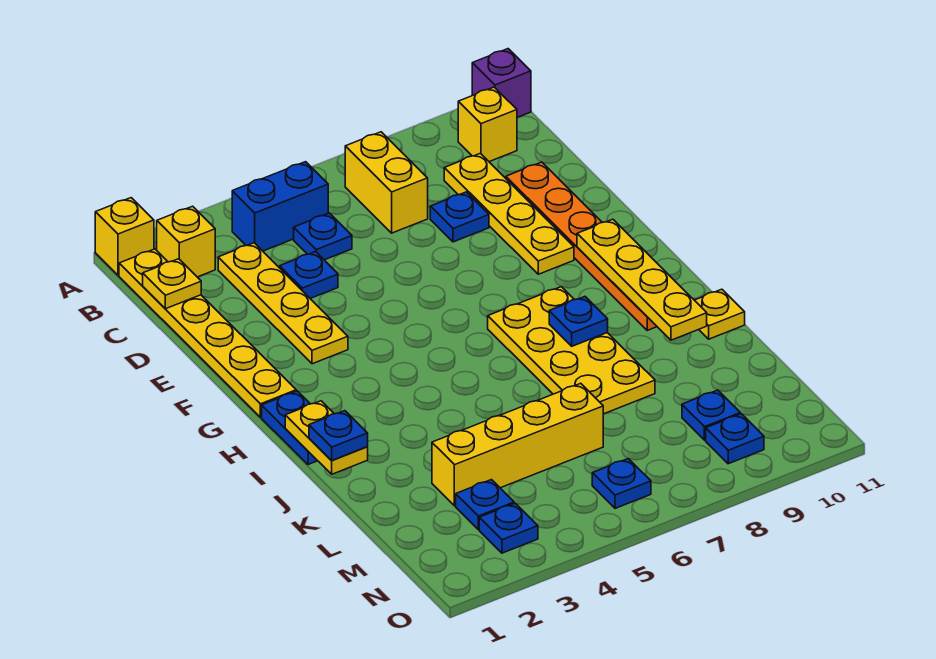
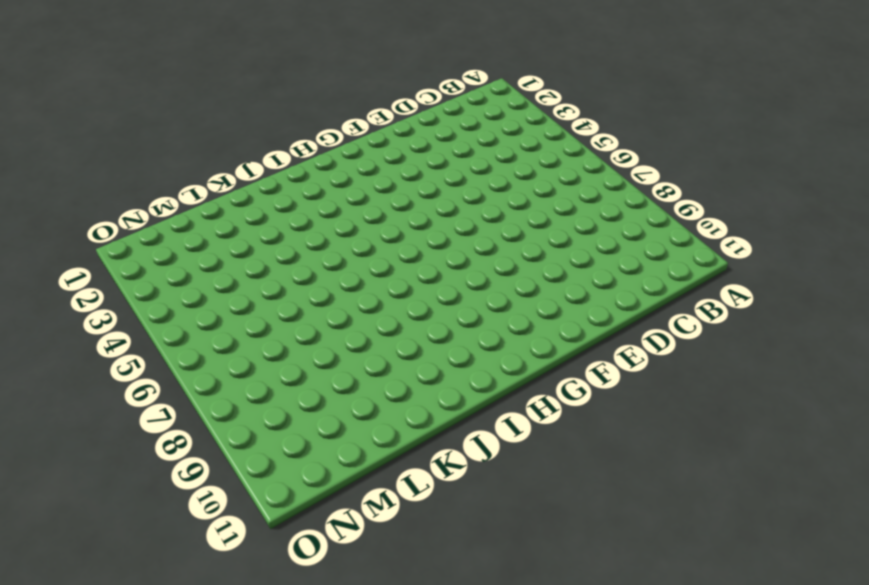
none -> yellow brick A1 level 1
none -> purple brick A11 level 1
none -> yellow plate B1:G1 level 1

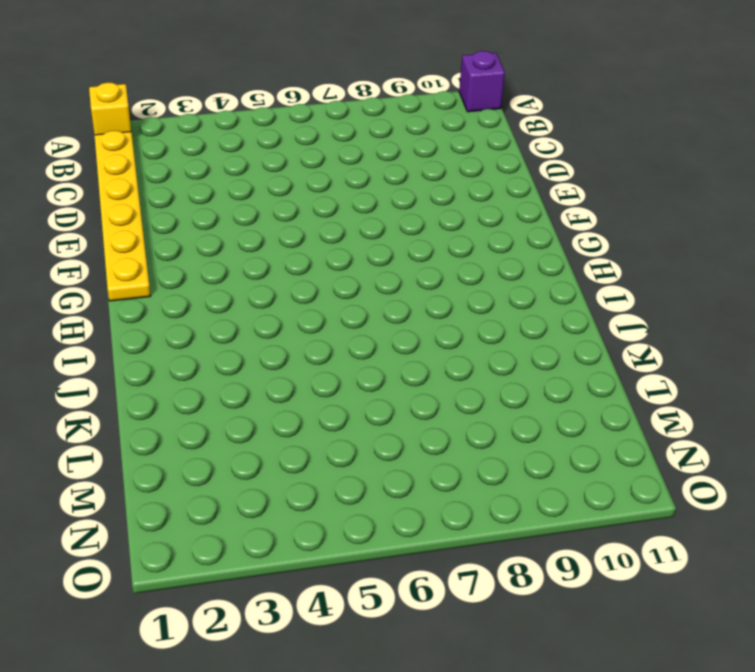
none -> yellow brick B2 level 1
none -> blue brick B4:B5 level 1
none -> yellow brick B7:C7 level 1

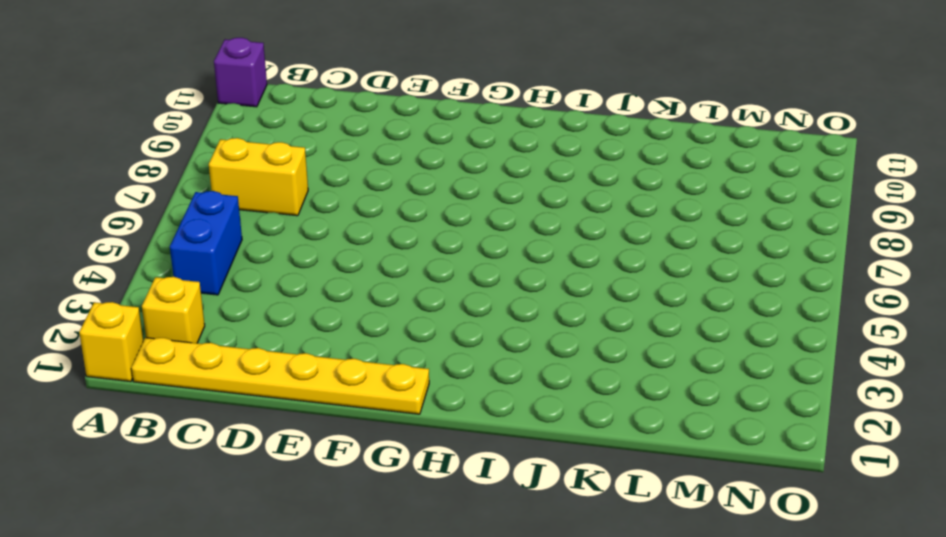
none -> yellow brick B10 level 1
none -> yellow plate C3:F3 level 1
none -> blue plate C5 level 1

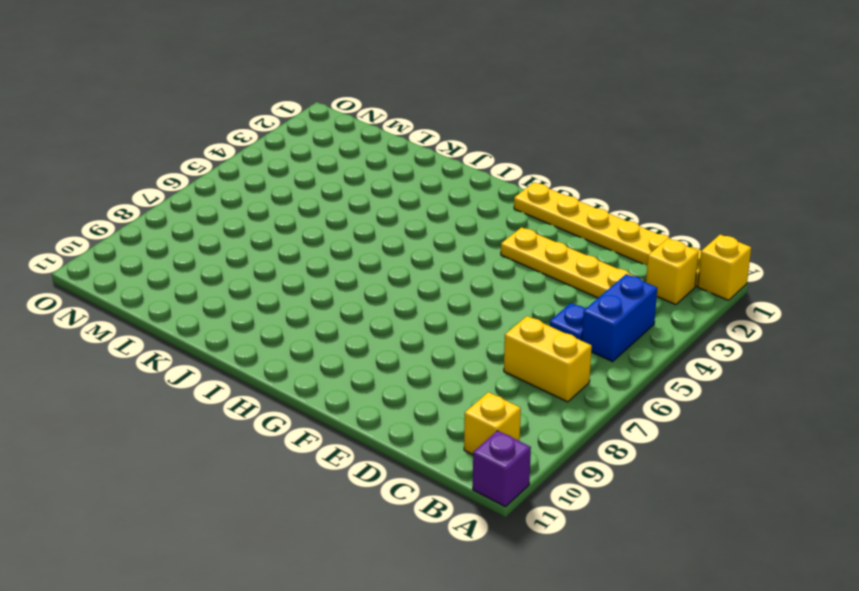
none -> yellow plate C9:F9 level 1
none -> blue plate D4 level 1
none -> blue plate D8 level 1

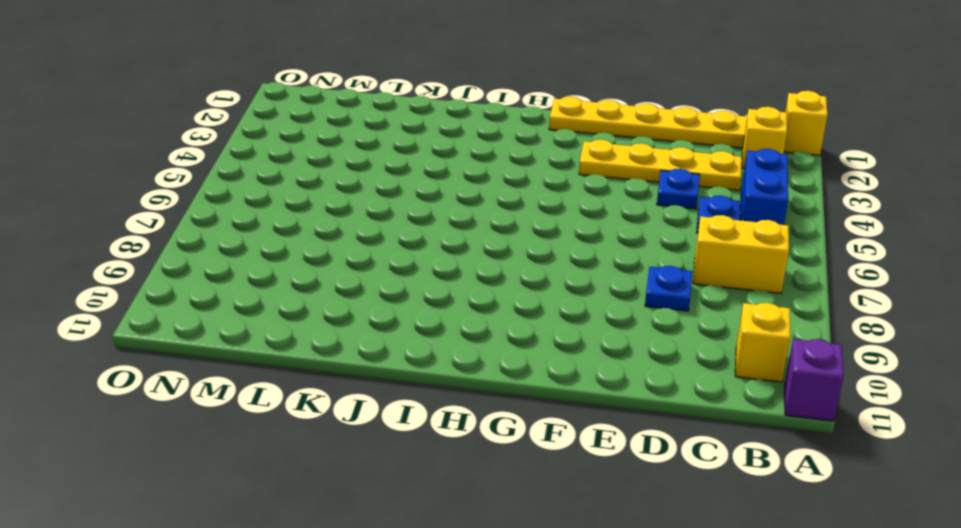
none -> yellow plate C9:F9 level 1
none -> orange plate D10:I10 level 1
none -> blue plate H1:I1 level 1

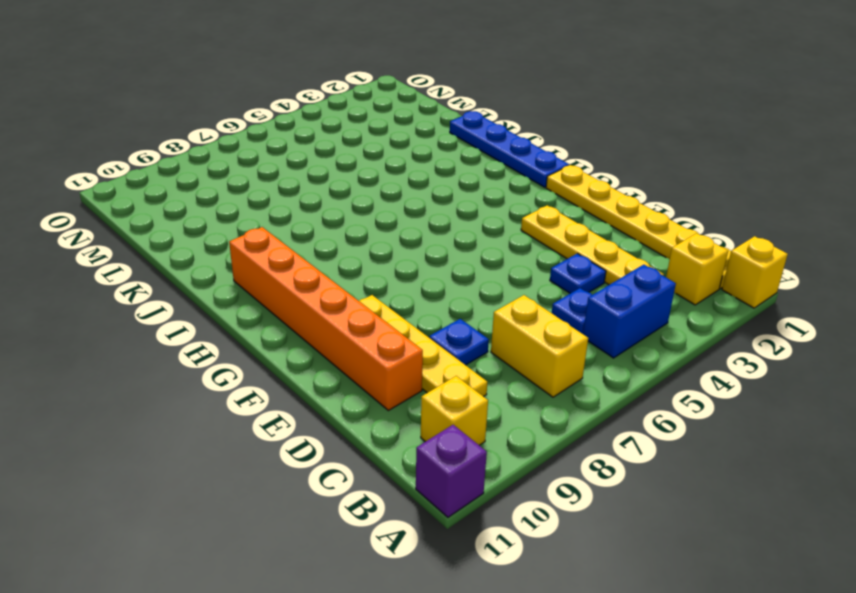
orange brick D10:I10 level 1 -> orange plate D10:I10 level 1
blue plate H1:K1 level 1 -> blue plate H1:I1 level 1
none -> yellow plate H7:K8 level 1
none -> yellow plate J11 level 1
none -> yellow brick L3:L6 level 1

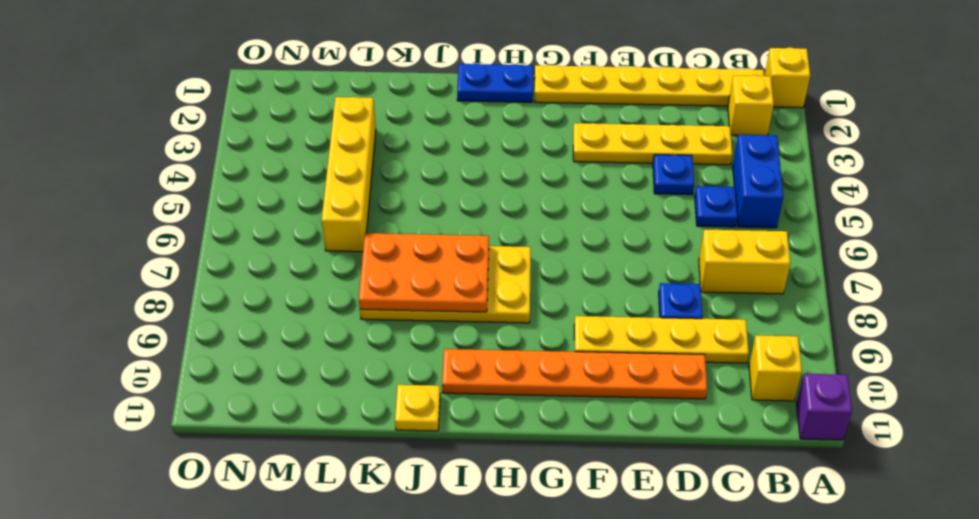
orange plate I7:K8 level 2 -> blue plate I8 level 2
none -> blue plate M3 level 1
none -> blue plate M9 level 1
none -> blue plate N3 level 1

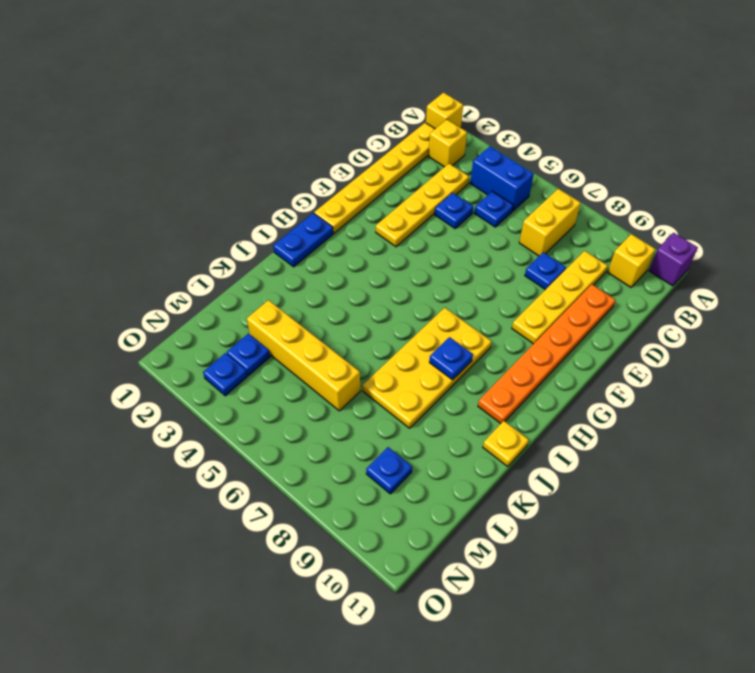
none -> blue plate N6 level 1
none -> blue plate N9 level 1
none -> yellow plate C1 level 2

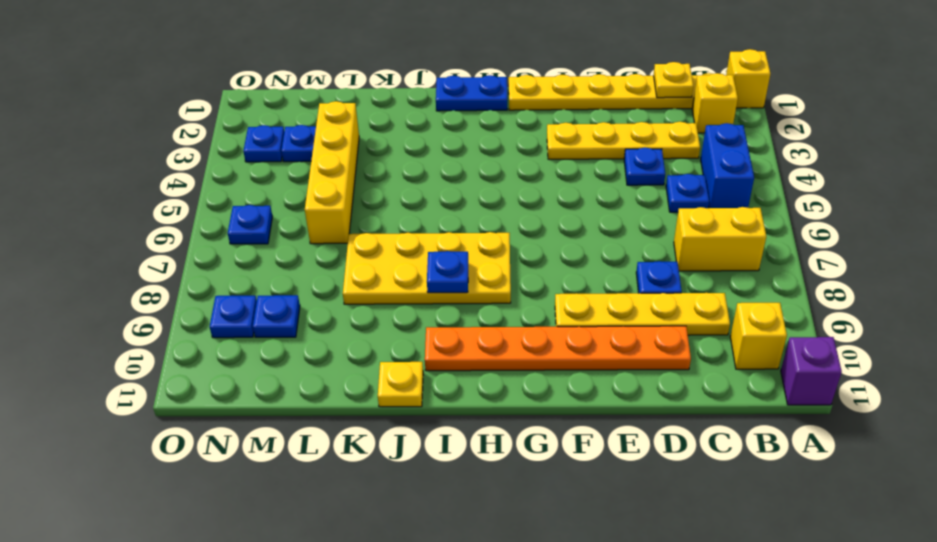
none -> yellow plate G10:J10 level 2
none -> yellow plate I1:J1 level 2
none -> blue plate J1 level 3

